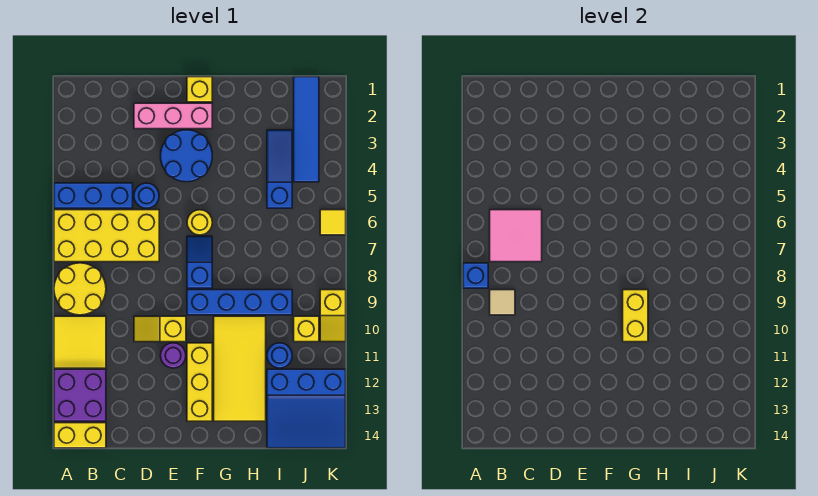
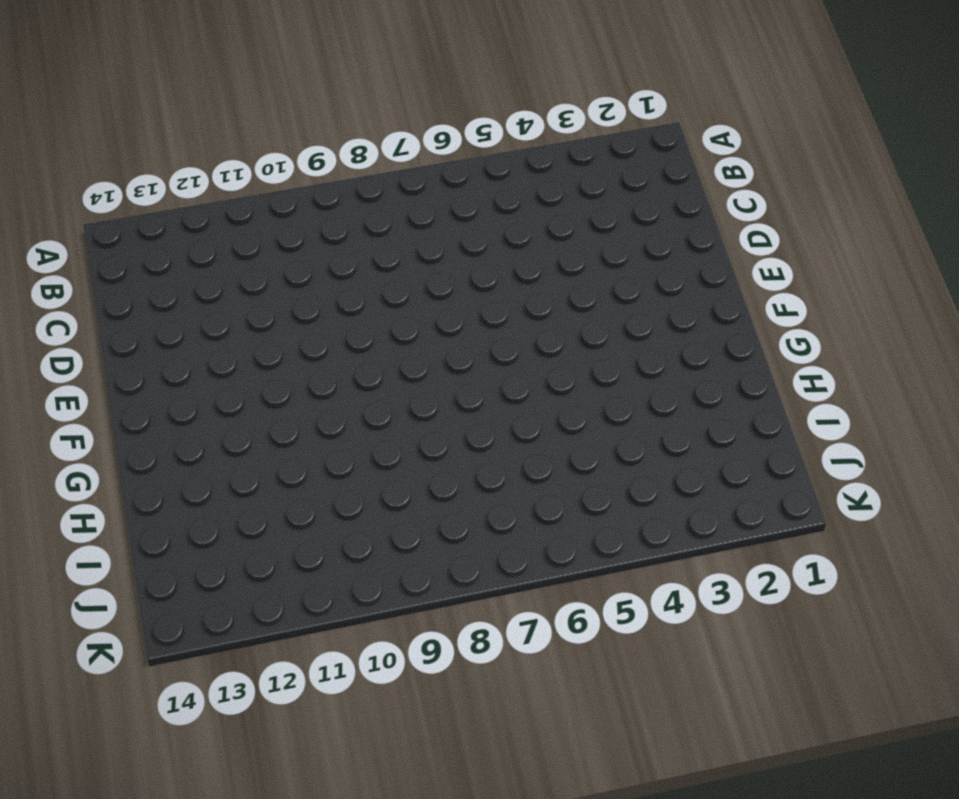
none -> blue brick A5:C5 level 1
none -> yellow brick A6:D7 level 1
none -> yellow round brick A8:B9 level 1

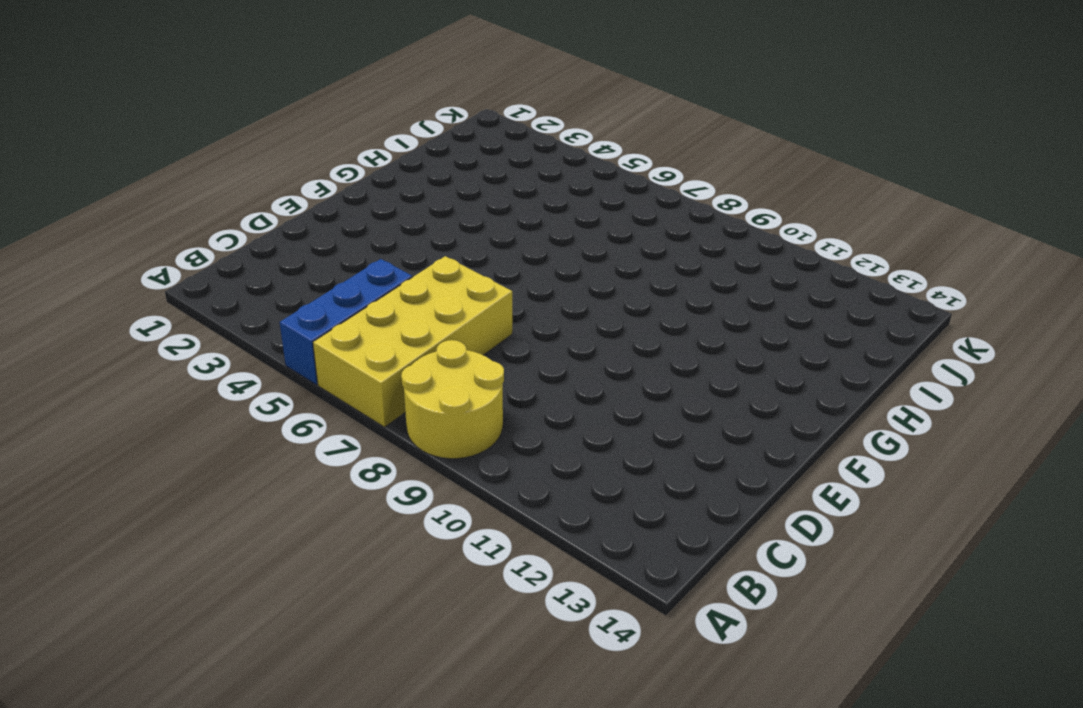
none -> yellow tile A10:B11 level 1
none -> purple brick A12:B13 level 1
none -> yellow brick A14:B14 level 1

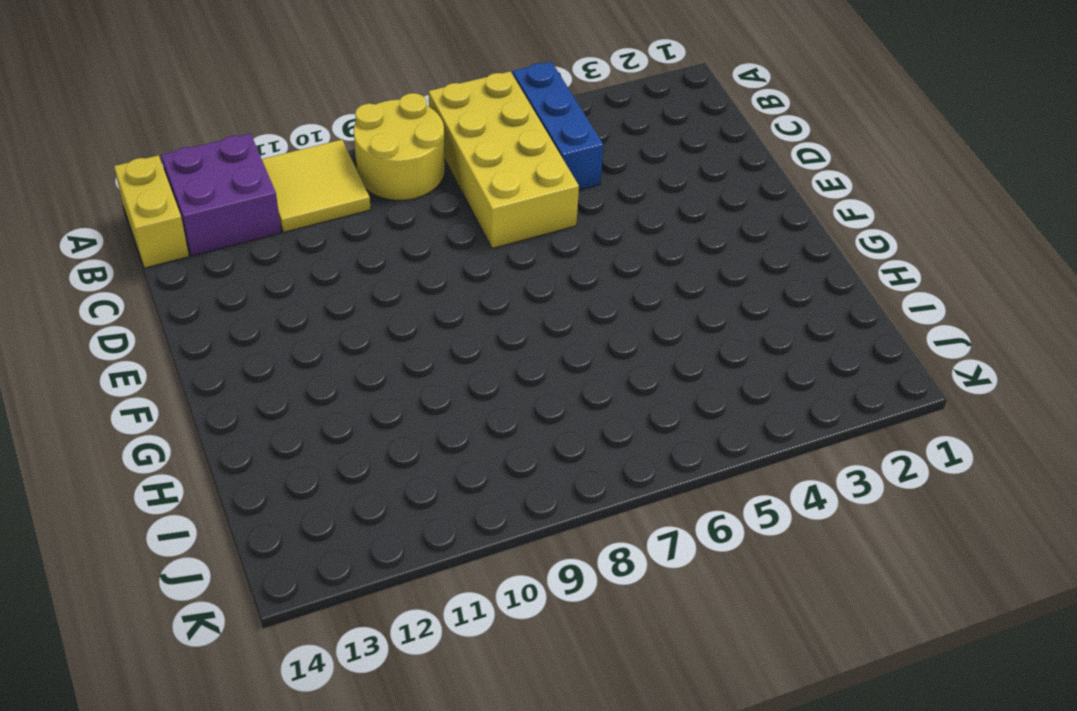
none -> pink brick D2:F2 level 1
none -> blue round brick D5 level 1
none -> yellow slope D10:E10 level 1 top E

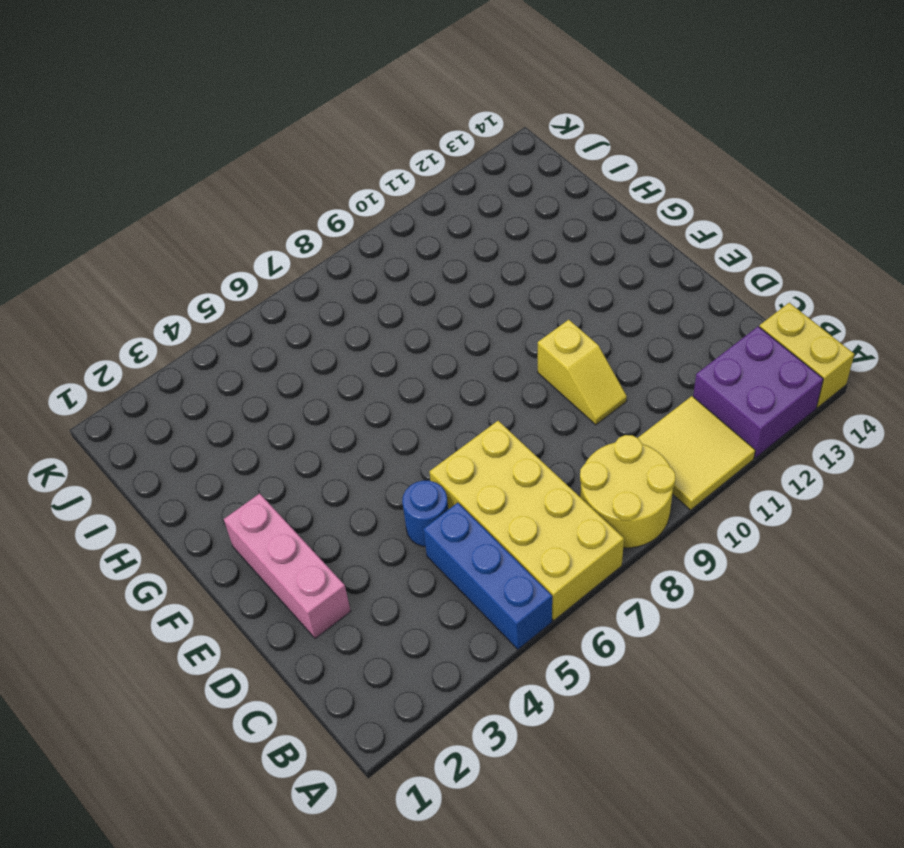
none -> blue round brick E3:F4 level 1
none -> purple round brick E11 level 1
none -> yellow brick F1 level 1

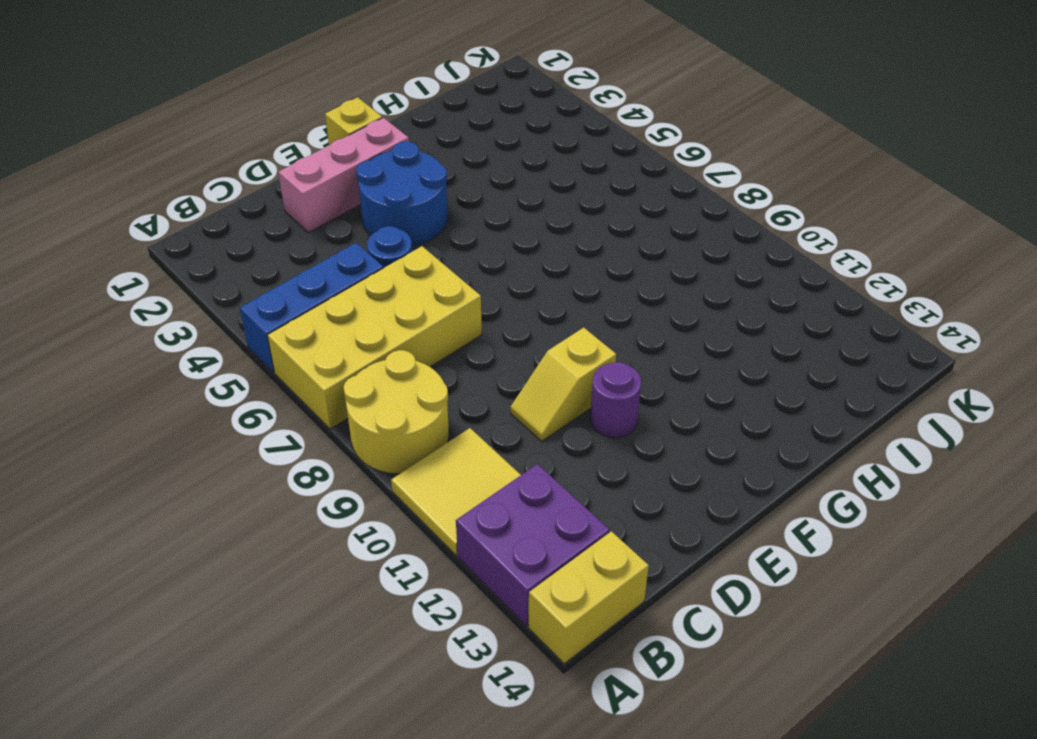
none -> yellow round brick F6 level 1
none -> blue slope F7:F8 level 1 top 8
none -> blue brick F9:I9 level 1

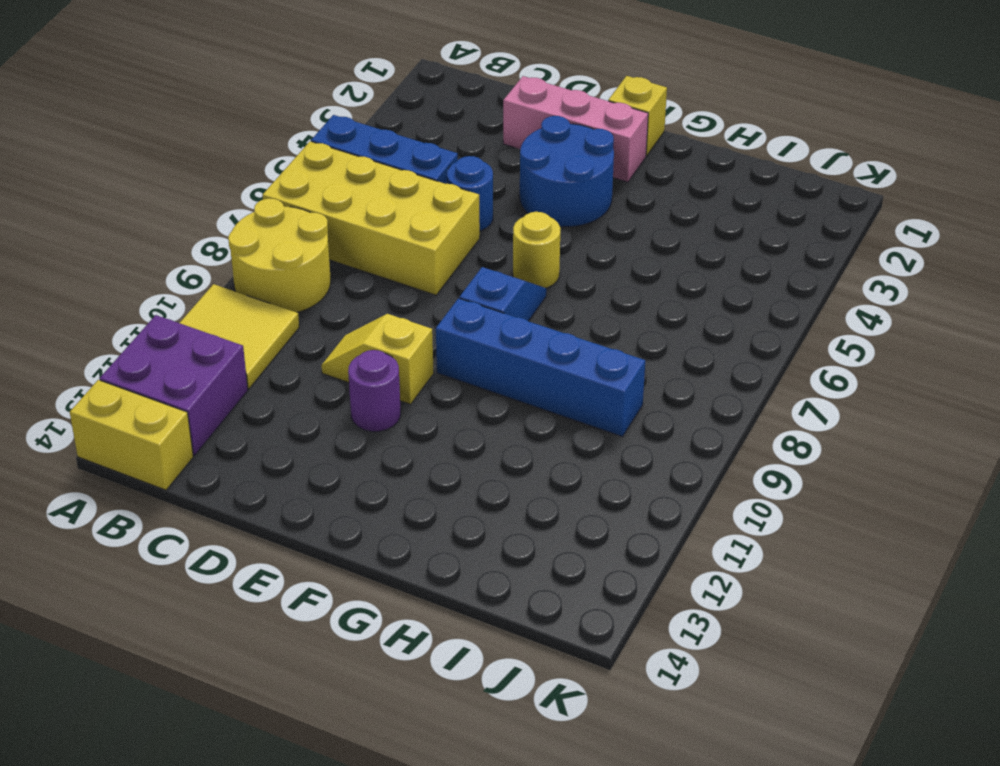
none -> yellow brick F11:F13 level 1
none -> yellow tile G10:H13 level 1
none -> blue slope I3:I5 level 1 top 5

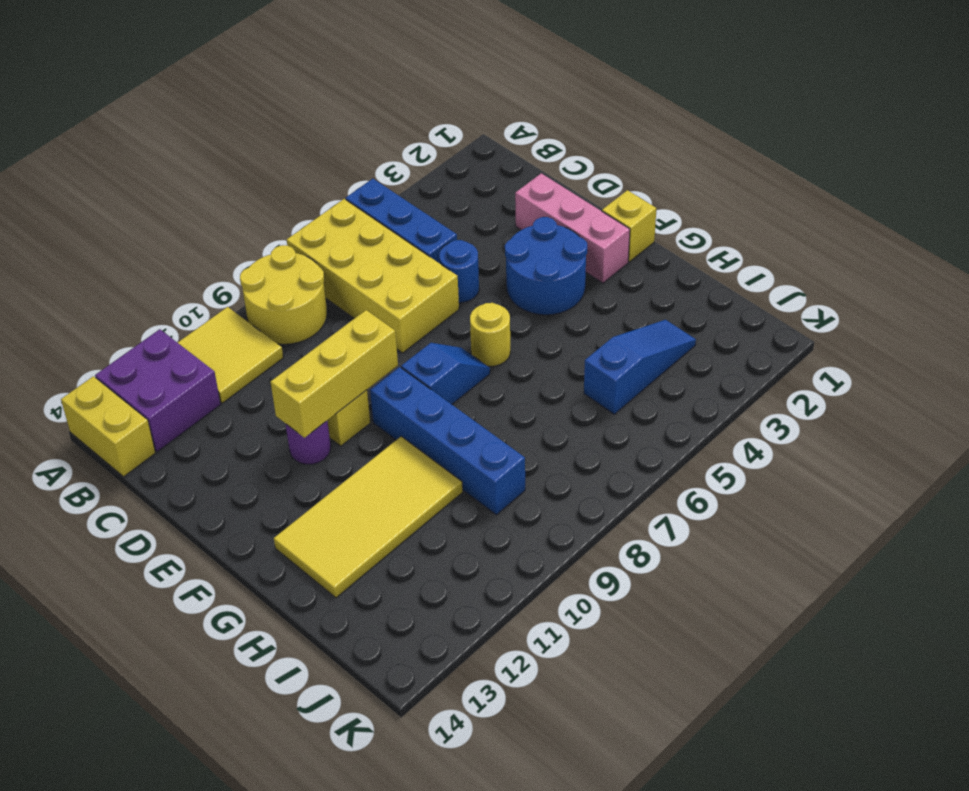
yellow brick E9:E11 level 2 -> yellow brick F11:F13 level 1
none -> blue round brick I11 level 1
none -> blue slope I12:K14 level 1 top 12
none -> blue tile J1:J4 level 1

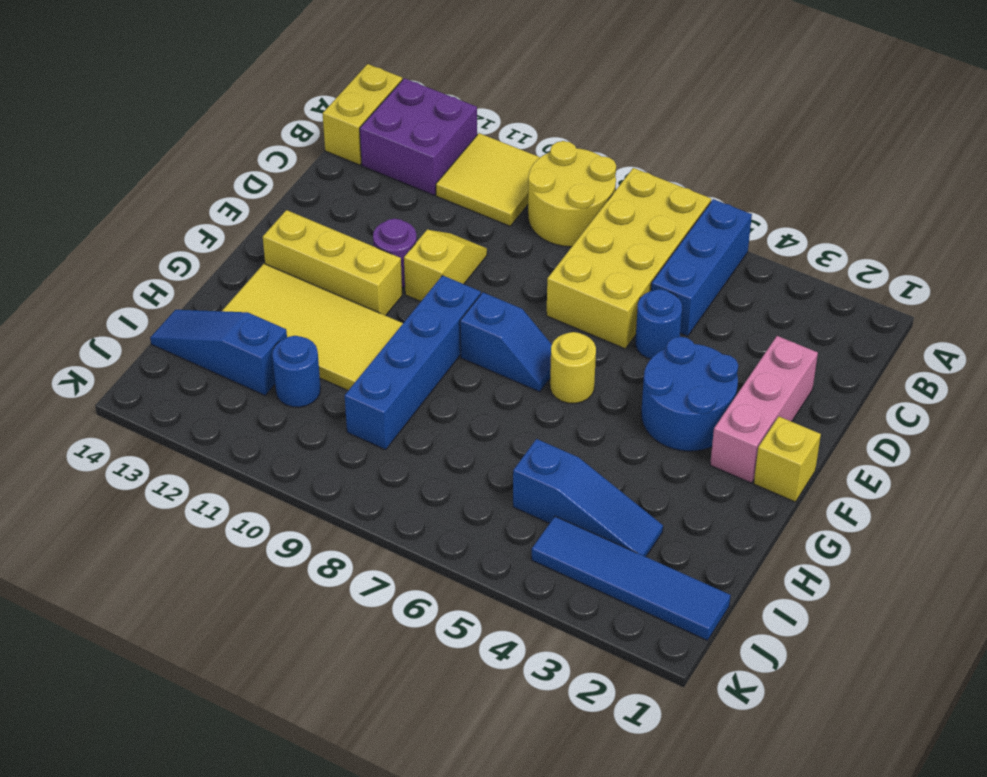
blue slope I12:I14 level 1 top 12 -> blue slope I12:K14 level 1 top 12
none -> yellow brick J10 level 1
none -> yellow tile K6 level 1
none -> yellow slope K9:K10 level 1 top 9

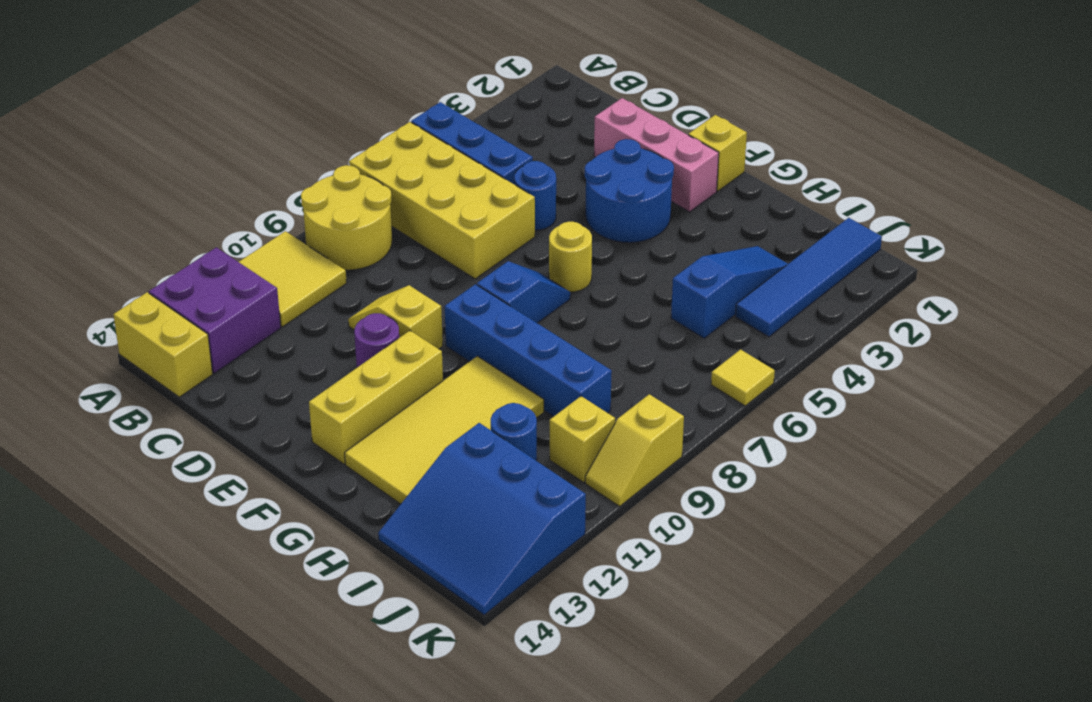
none -> blue brick A8 level 2
none -> pink tile B6:C7 level 2
none -> tan tile B9 level 2

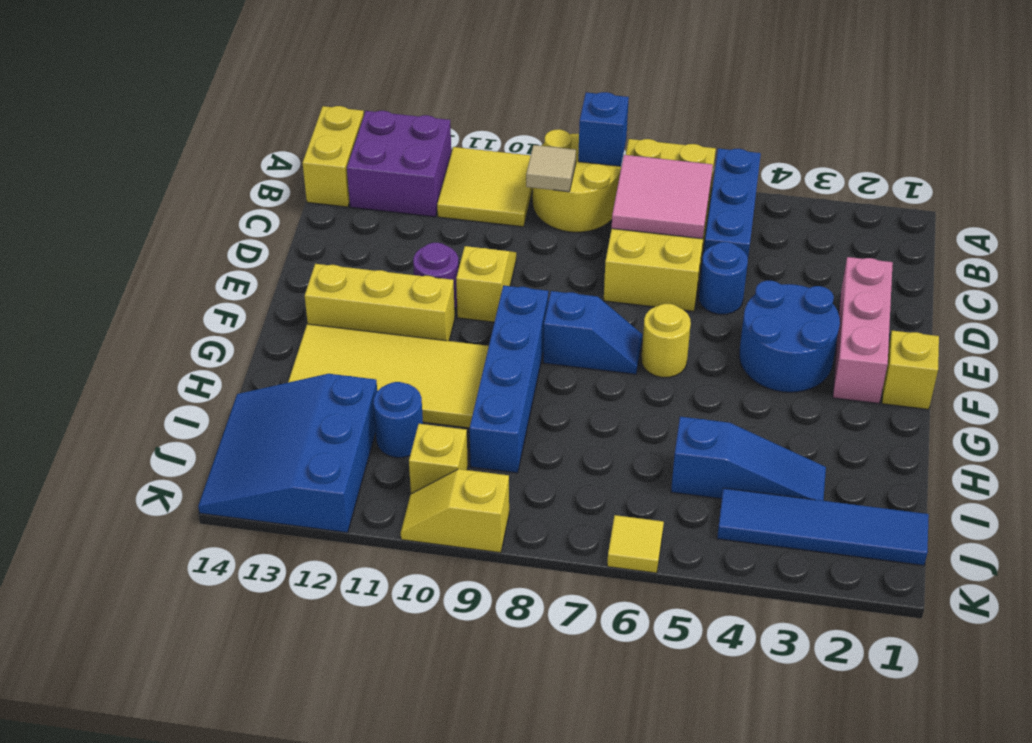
none -> yellow brick G9:G10 level 2

